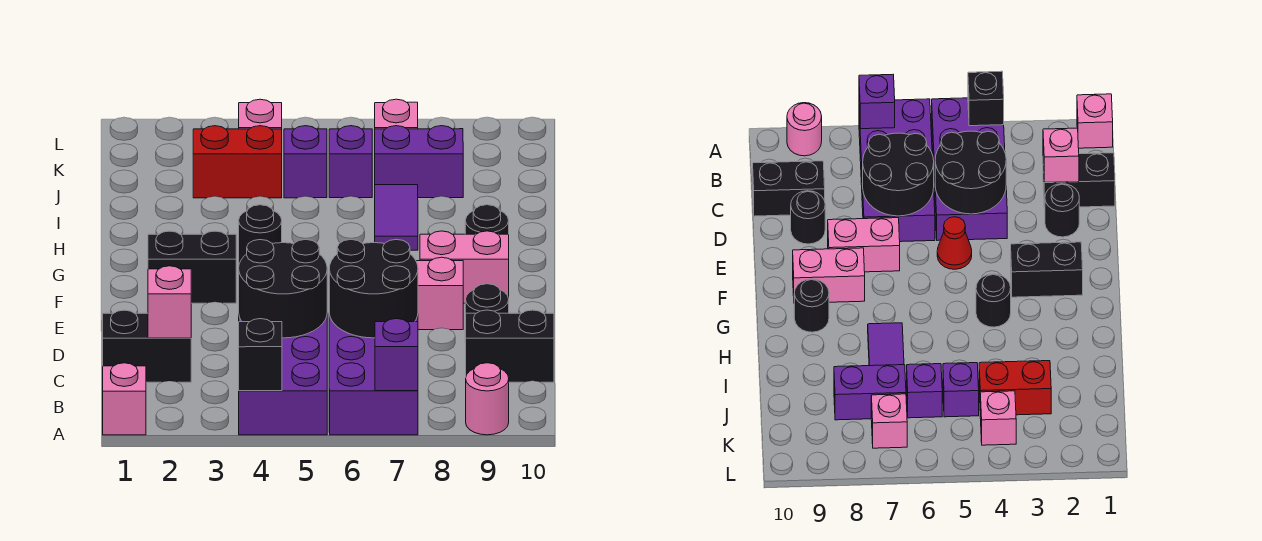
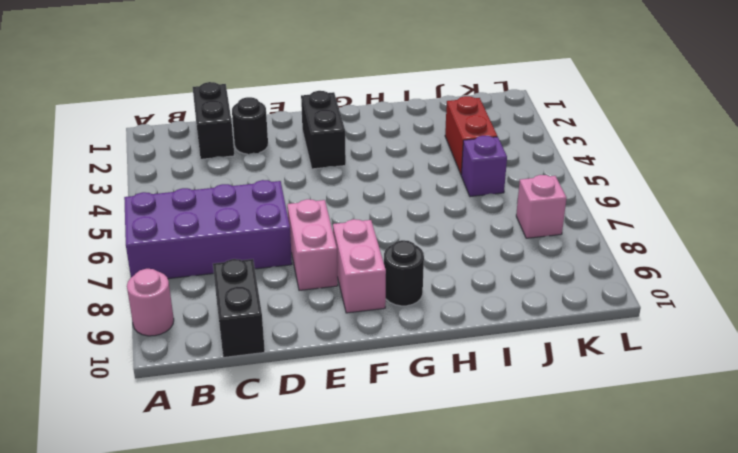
none -> pink brick A1 level 1
none -> purple brick A4:D5 level 1
none -> black round brick D9 level 1

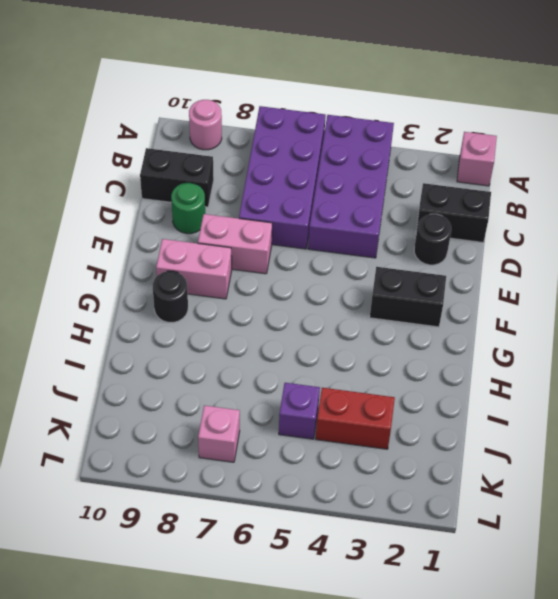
green round brick D9 level 1 -> black round brick D9 level 1
none -> red cone E5 level 1
none -> black round brick G4 level 1
none -> purple tile H7:I7 level 1

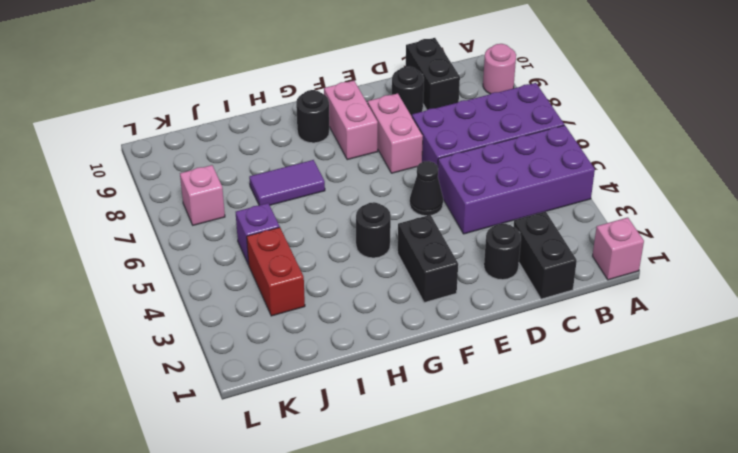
black cone E5 level 1 -> red cone E5 level 1
none -> purple brick J6 level 1
none -> purple brick J7:J8 level 1
none -> pink brick K4 level 1

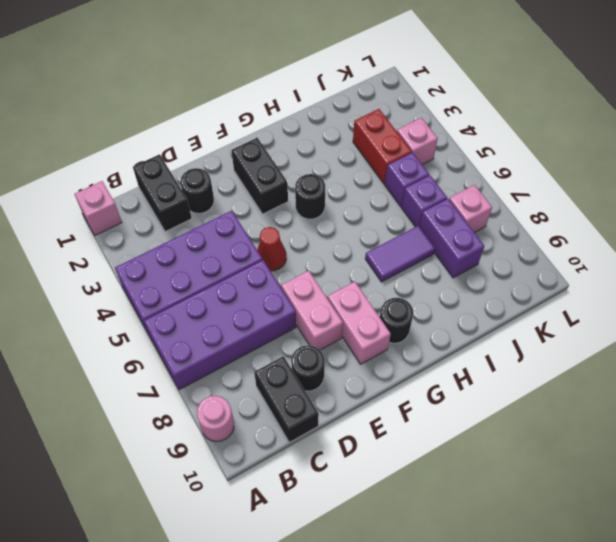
none -> black brick A4 level 2
none -> purple brick A7 level 2
none -> pink brick C2 level 2

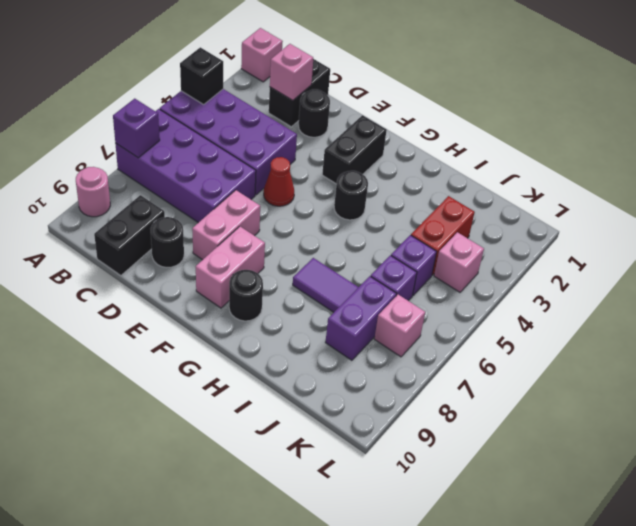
none -> black round brick C4:D5 level 2
none -> black round brick C6:D7 level 2

